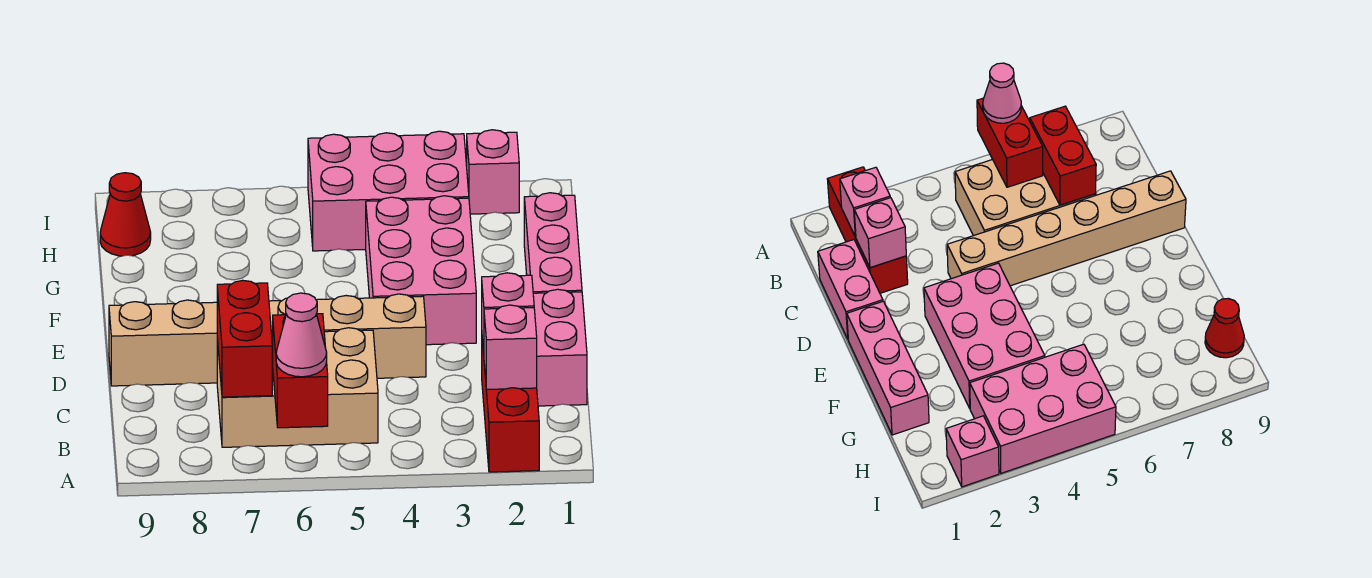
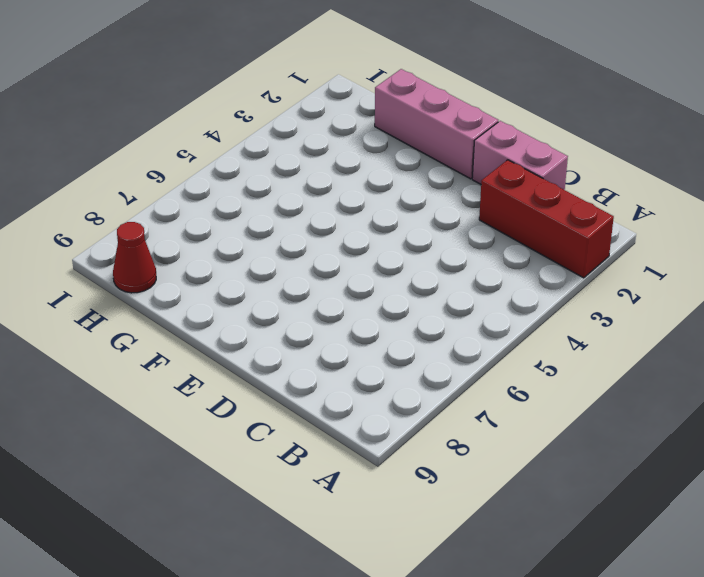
none -> tan brick B5:C7 level 1
none -> tan brick D4:D9 level 1
none -> pink brick E3:G4 level 1

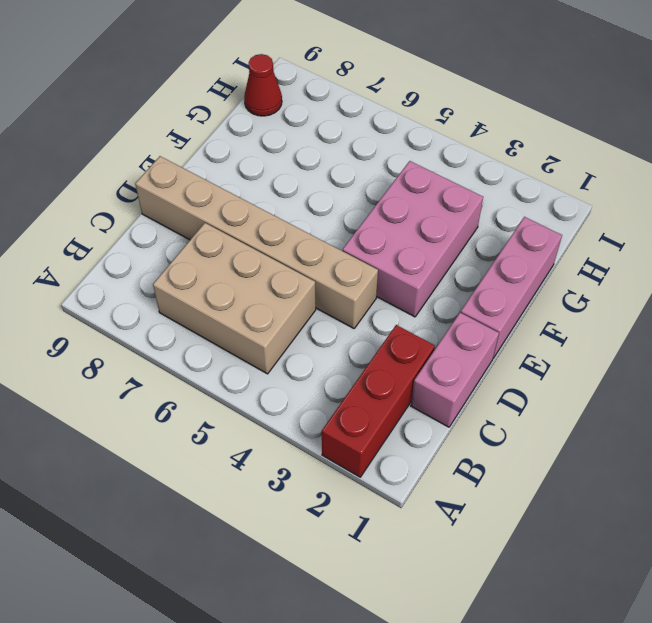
none -> pink brick H3:I5 level 1
none -> pink brick I2 level 1
none -> red brick A6:B6 level 2

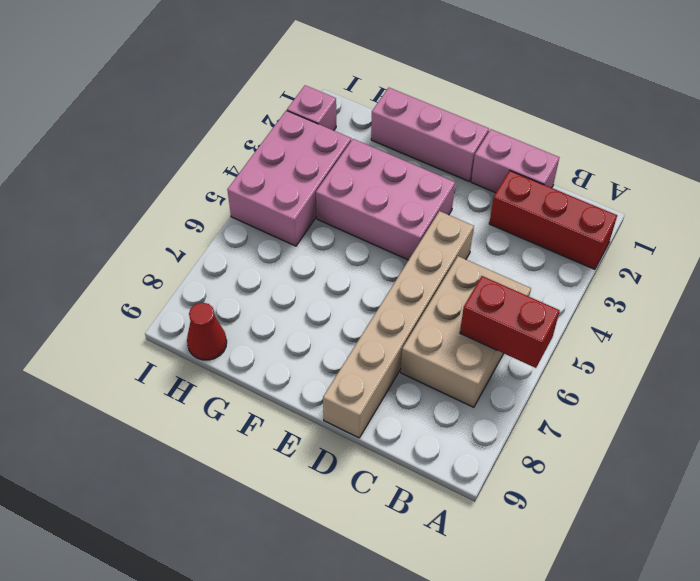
none -> pink brick B2 level 2
none -> red brick B7:C7 level 2
none -> pink brick C2 level 2

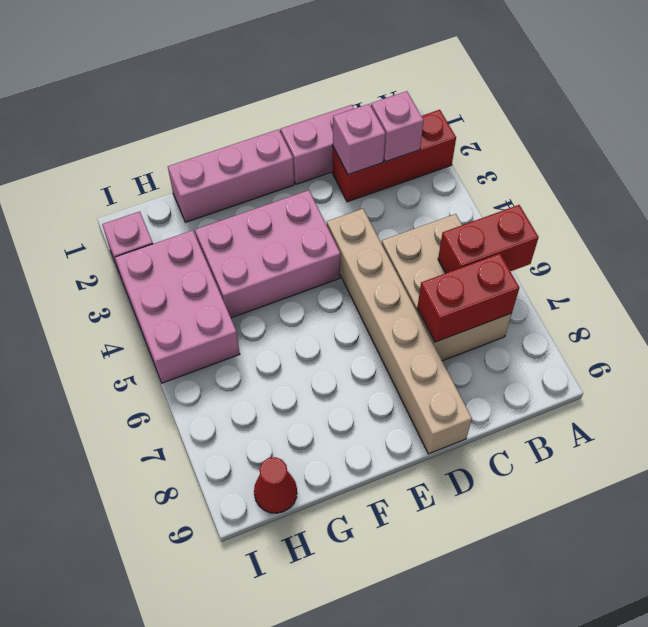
none -> pink cone A6 level 3

